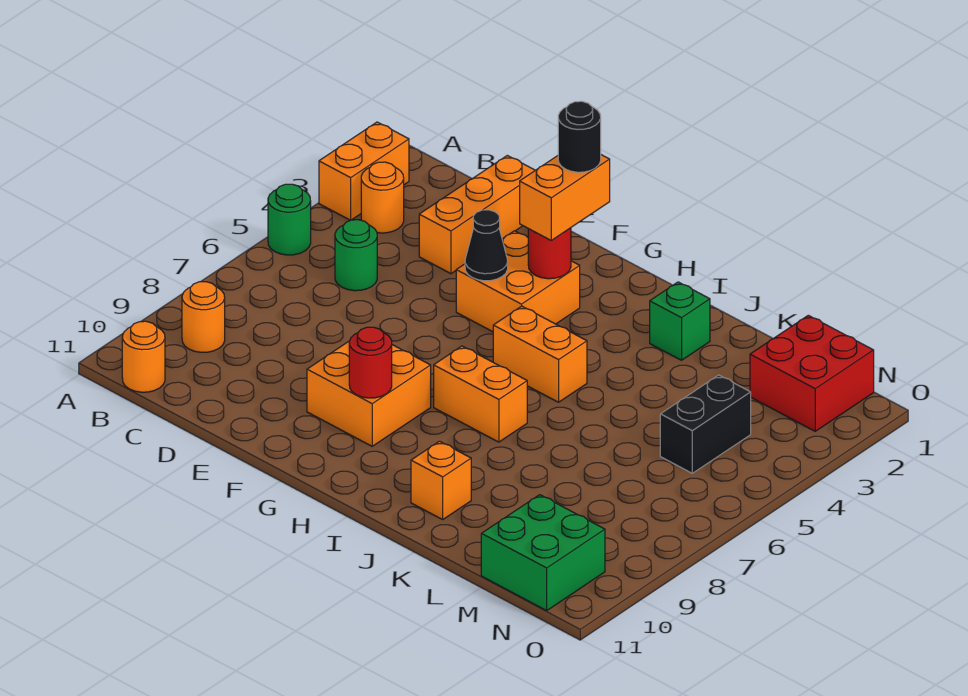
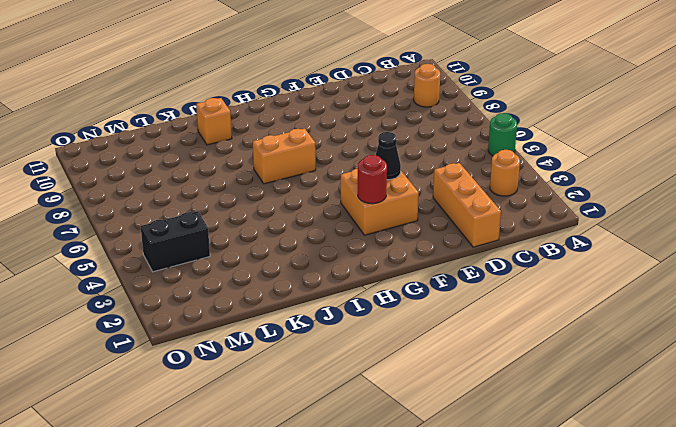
black brick M4:N4 level 1 -> black brick M4:M5 level 1
none -> orange brick A2:A3 level 1
none -> orange round brick B11 level 1
none -> green round brick C5 level 1

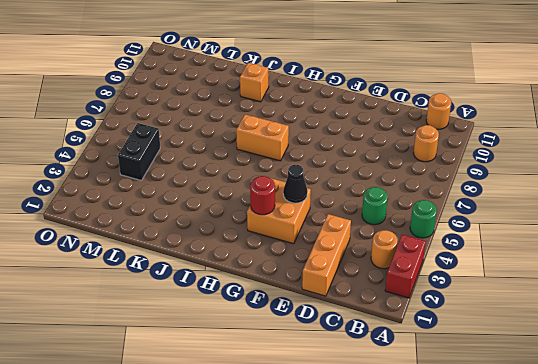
red brick A2:A3 level 1 -> orange brick A2:A3 level 1
none -> orange brick F8:G9 level 1
none -> orange brick H5:I5 level 1
none -> green brick J2 level 1

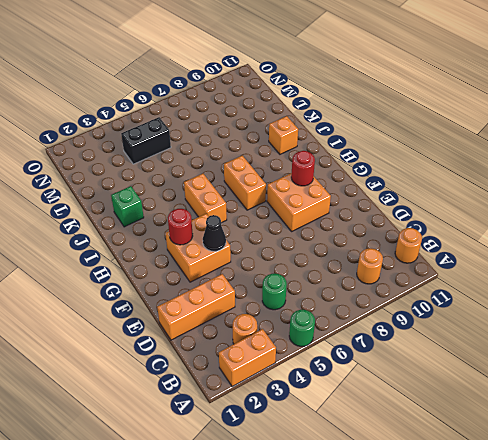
none -> red brick M1:N2 level 1
none -> green brick M10:N11 level 1
none -> orange brick G2:G3 level 3

